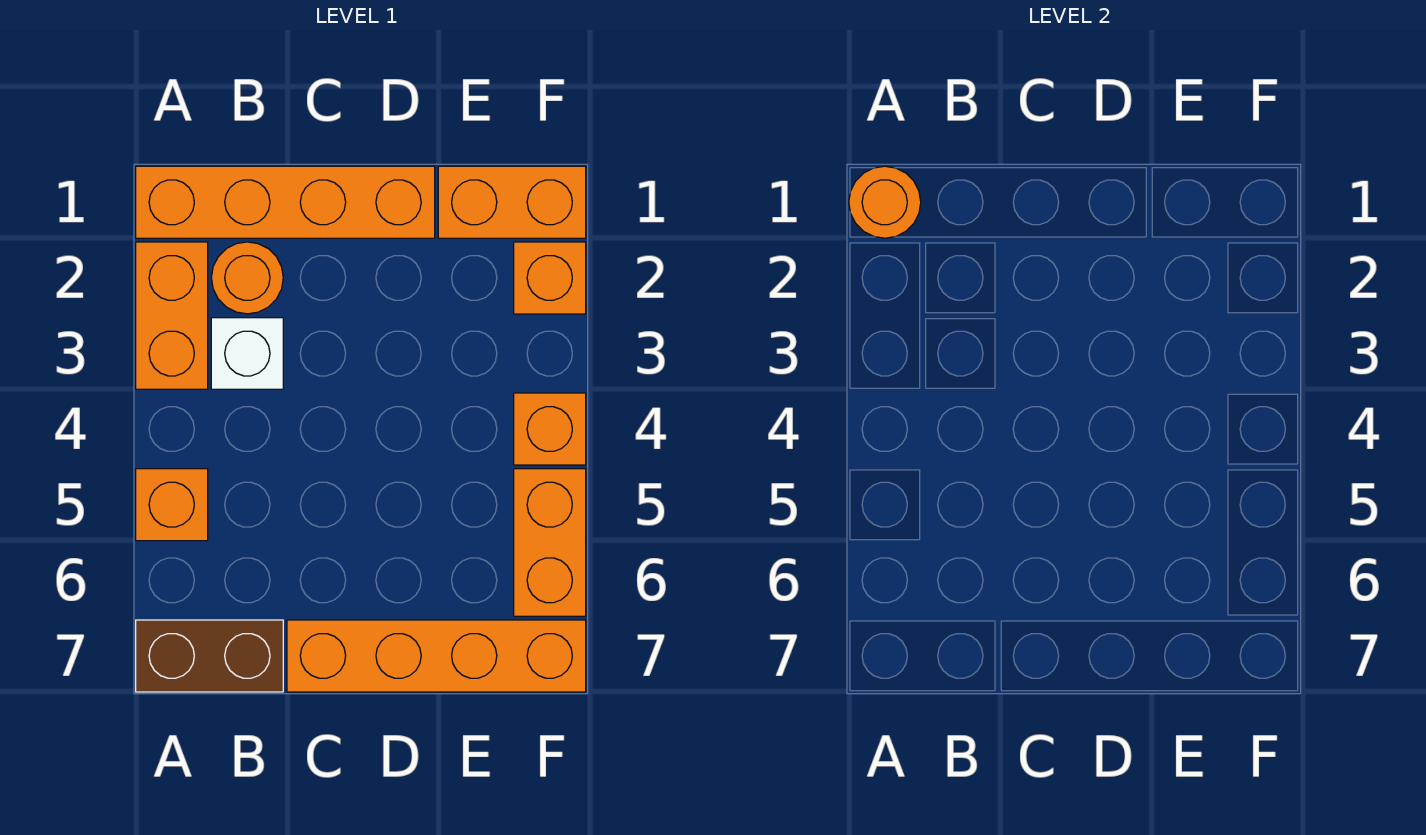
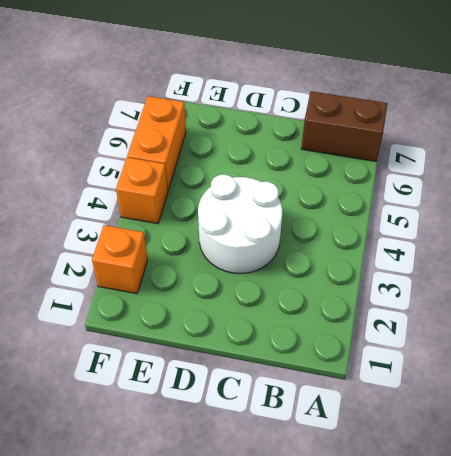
white round brick C3:D4 level 1 -> none
none -> orange brick A1:D1 level 1
none -> orange brick A2:A3 level 1
none -> orange brick A5 level 1

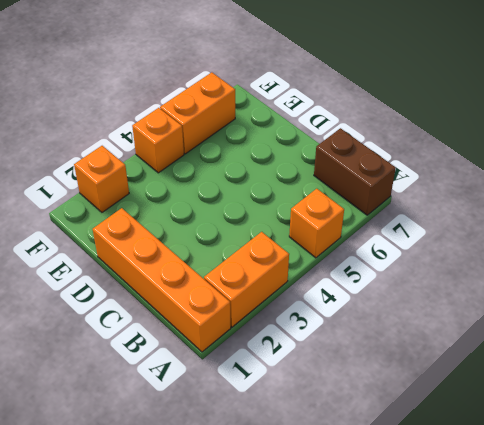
none -> orange round brick B2 level 1
none -> white brick B3 level 1
none -> orange brick C7:F7 level 1

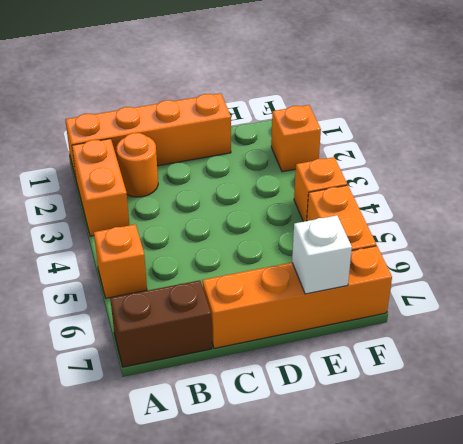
white brick E7 level 2 -> white brick B3 level 1
none -> orange brick E1:F1 level 1
none -> orange round brick A1 level 2

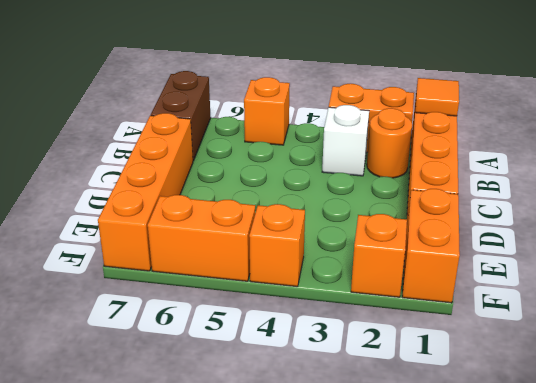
orange tile A1 level 2 -> orange round brick A1 level 2

